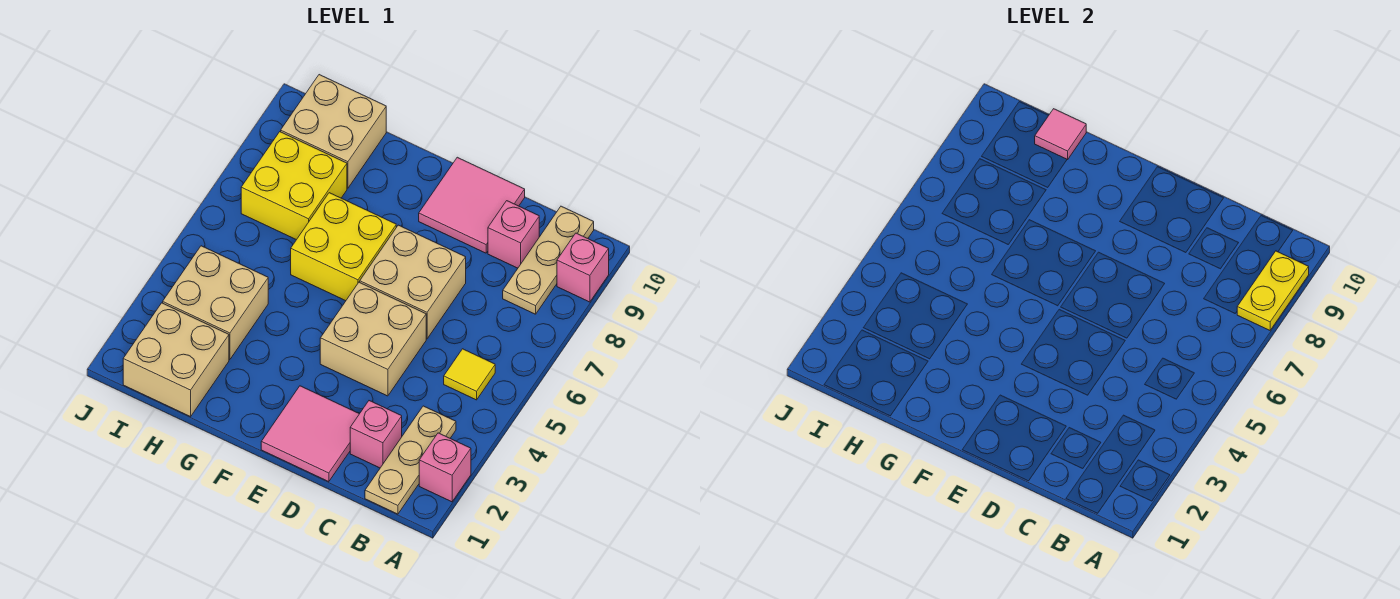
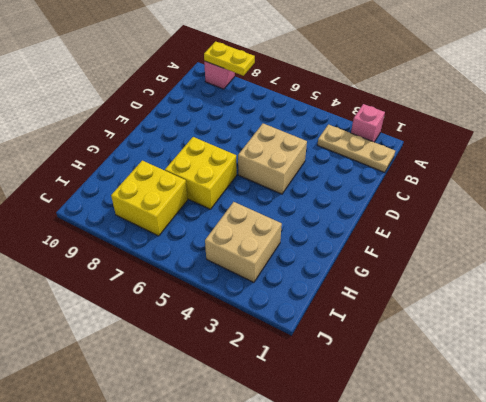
none -> yellow tile B5 level 1
none -> tan plate B8:B10 level 1
none -> pink brick C2 level 1

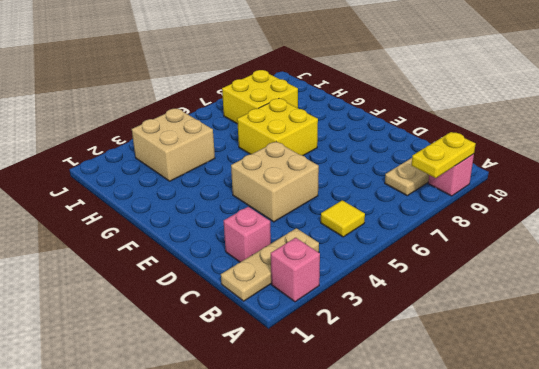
none -> pink brick C9 level 1
none -> pink tile D1:E2 level 1
none -> tan brick D6:E7 level 1

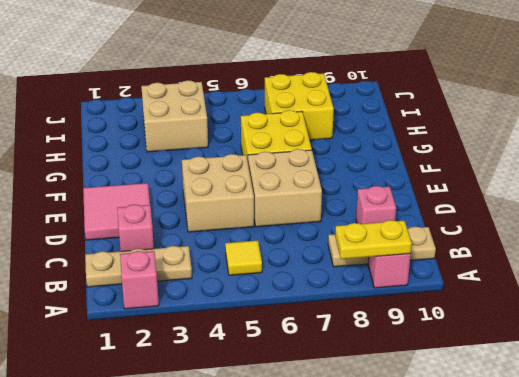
none -> pink tile D9:E10 level 1
none -> tan brick H1:I2 level 1
none -> tan brick H9:I10 level 1

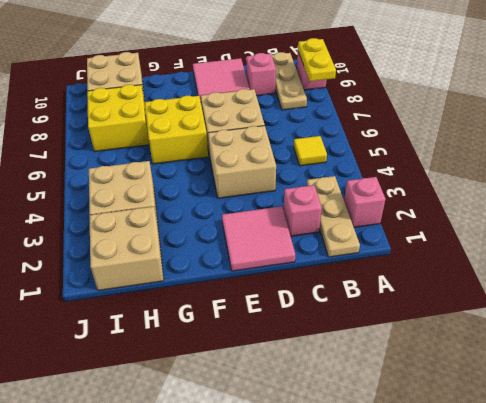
none -> pink tile H10 level 2

